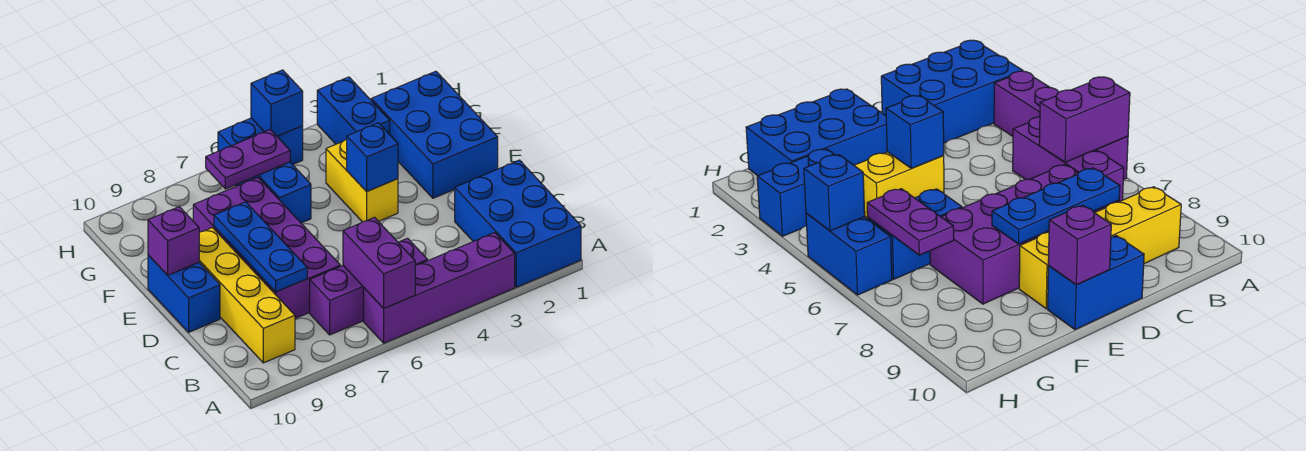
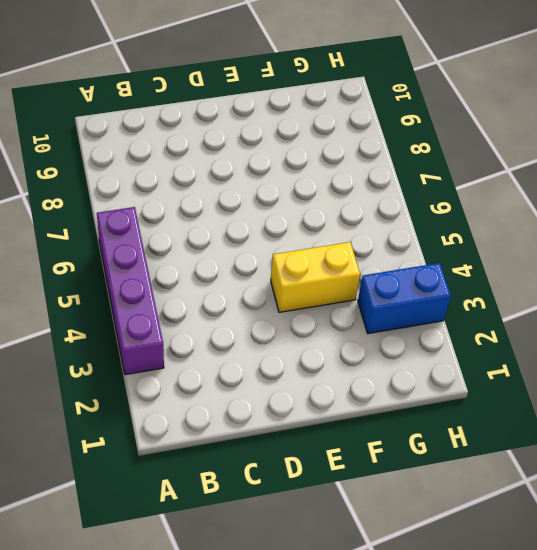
none -> blue brick A1:C2 level 1
none -> purple brick B5:B7 level 1
none -> yellow brick B9:E9 level 1

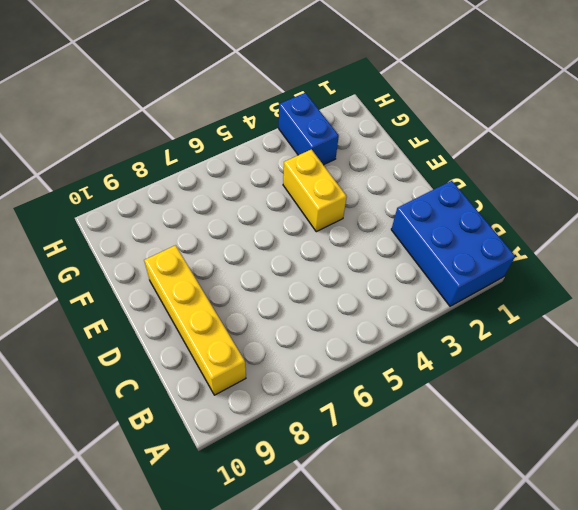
none -> purple brick A3:A6 level 1
none -> purple brick B5:B7 level 1
none -> purple brick C7:F8 level 1

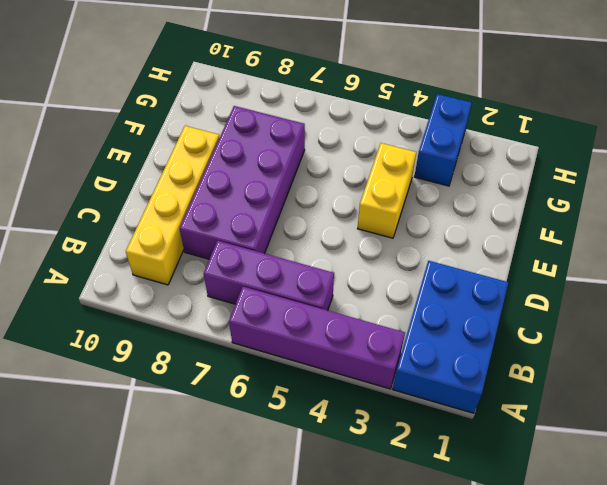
none -> blue brick D10:E10 level 1
none -> blue brick E1:G2 level 1
none -> blue brick F6:G6 level 1

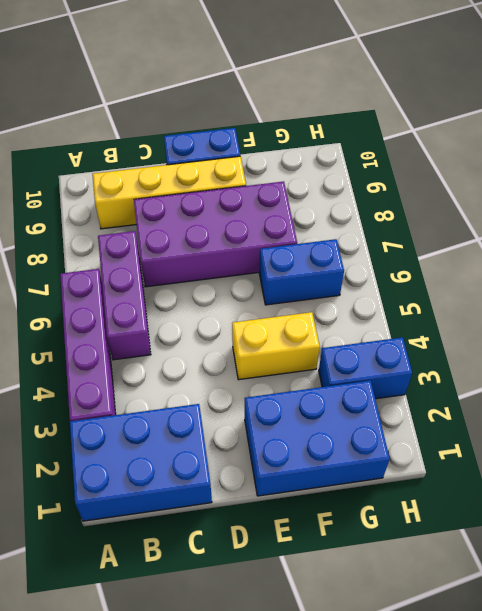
none -> blue brick H5:H6 level 1
none -> purple brick A6:B6 level 2
none -> blue plate C8:E8 level 2

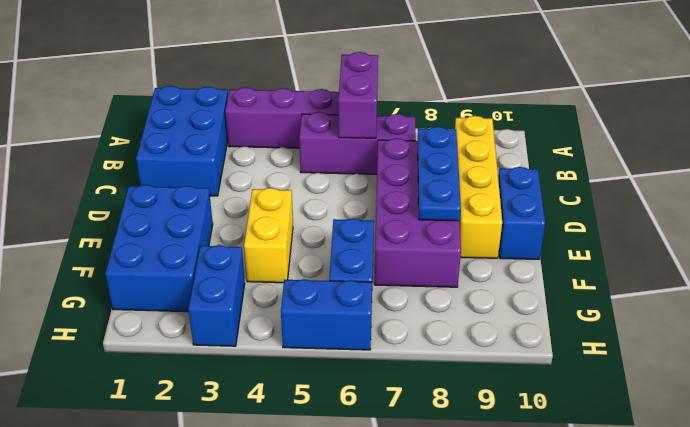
none -> blue brick E4 level 2
none -> purple brick E10 level 2
none -> purple plate G6:G7 level 2

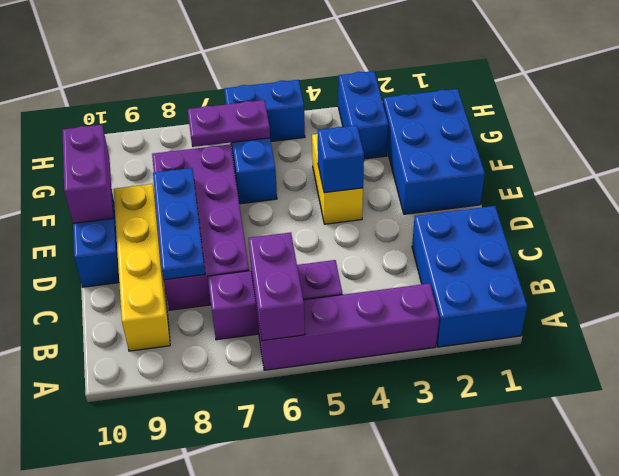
purple brick E10:F10 level 2 -> purple brick E10 level 2
none -> blue brick H5 level 2

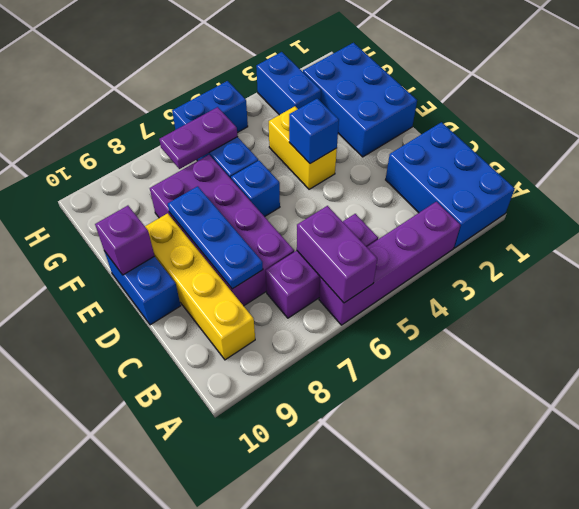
blue brick E6 level 1 -> blue brick H5 level 2

